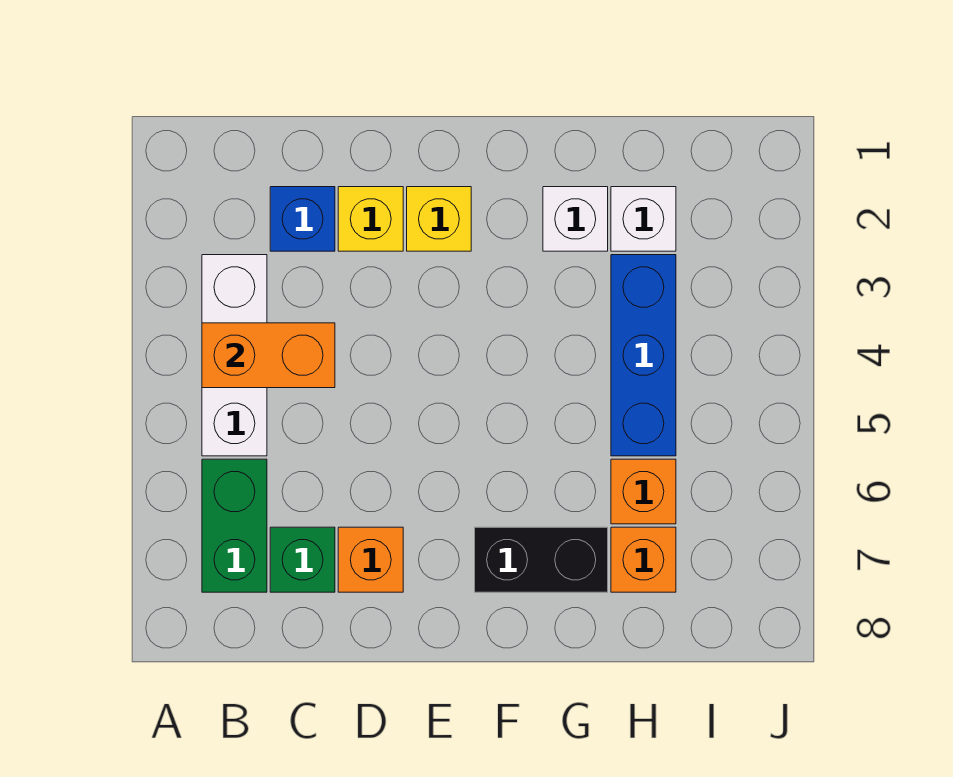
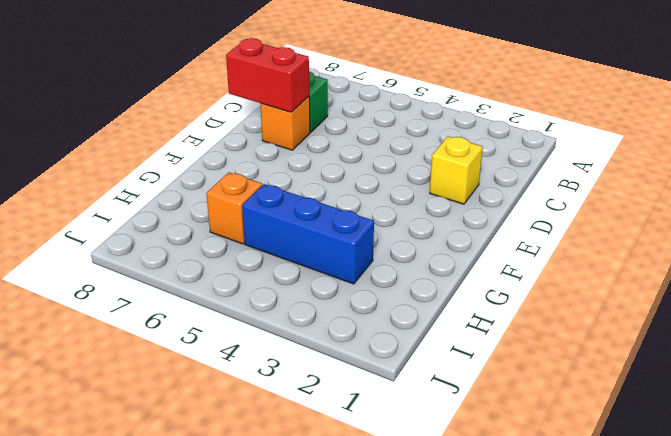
red brick D7:D8 level 2 -> none
none -> white brick B3:B5 level 1
none -> green brick B6:B7 level 1
none -> blue brick C2 level 1

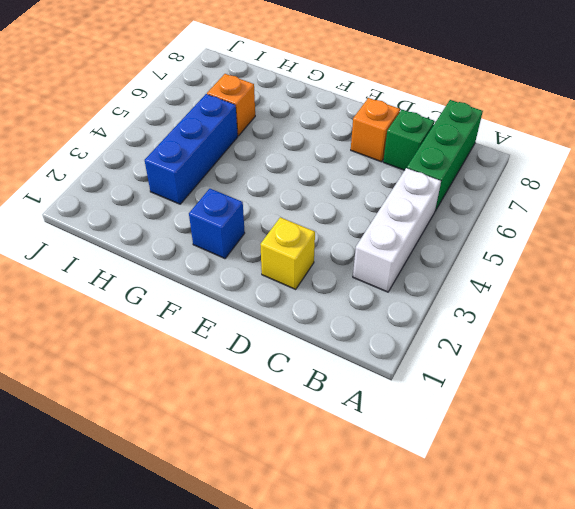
green brick B6:B8 level 1 -> green brick B6:B7 level 1
blue brick F2 level 1 -> blue brick C2 level 1
none -> yellow brick E2 level 1
none -> black brick F7:G7 level 1
none -> white brick G2 level 1

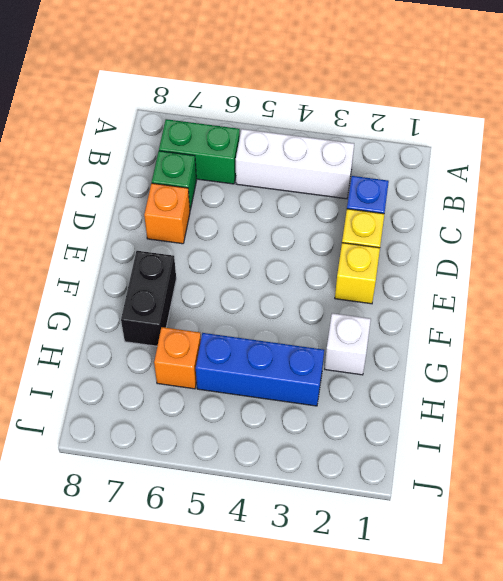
none -> white brick H2 level 1
none -> orange brick H7 level 1
none -> orange brick B4:C4 level 2

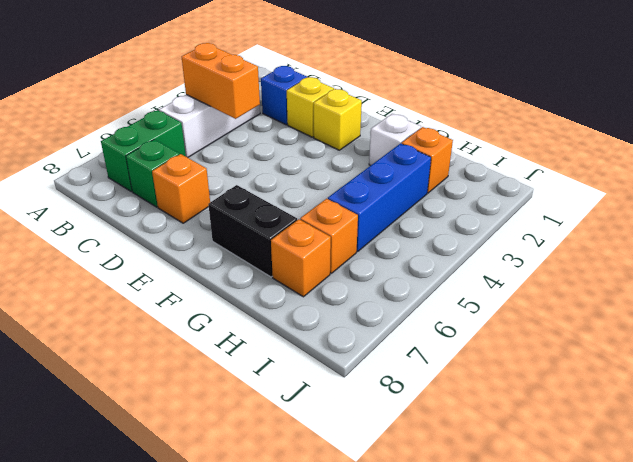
orange brick H2 level 1 -> white brick H2 level 1

